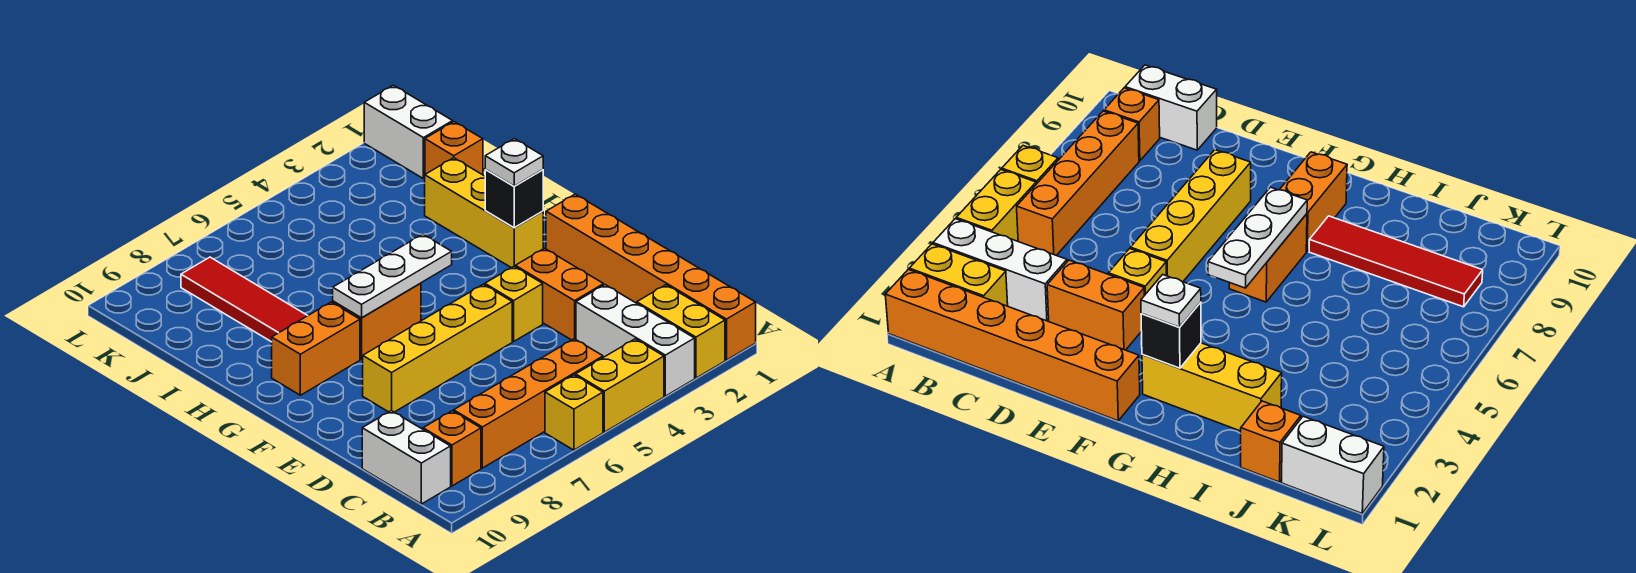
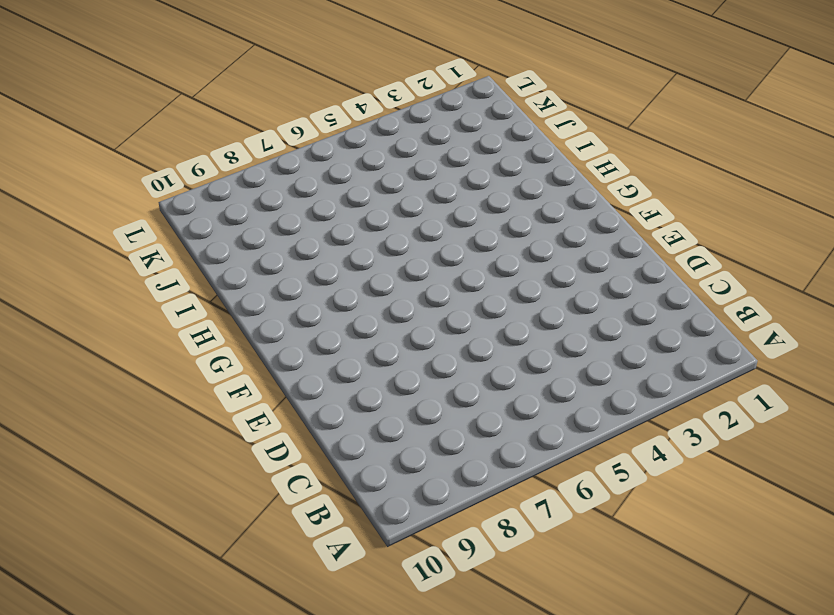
none -> orange brick A1:F1 level 1
none -> yellow brick A2:B2 level 1
none -> white brick A3:C3 level 1

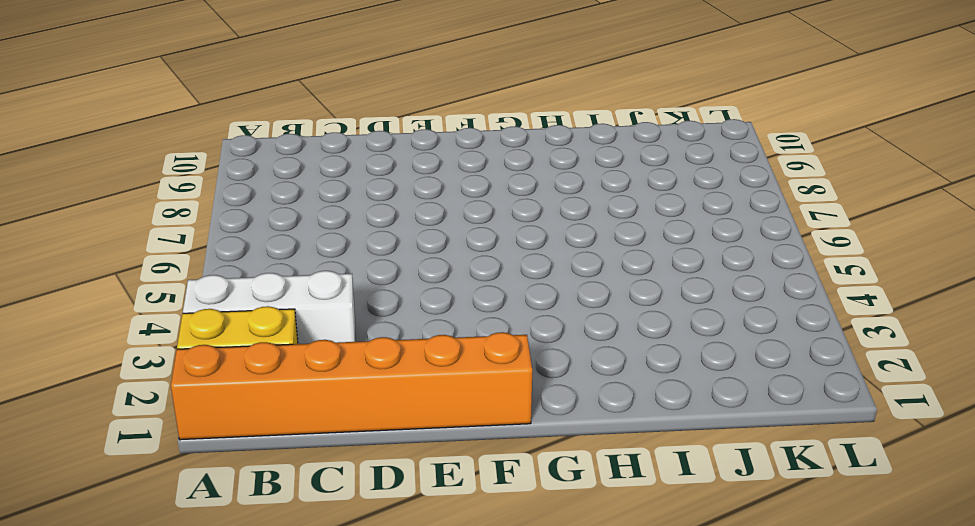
none -> yellow brick A4:A5 level 1
none -> yellow brick A6 level 1
none -> orange brick B5:B8 level 1

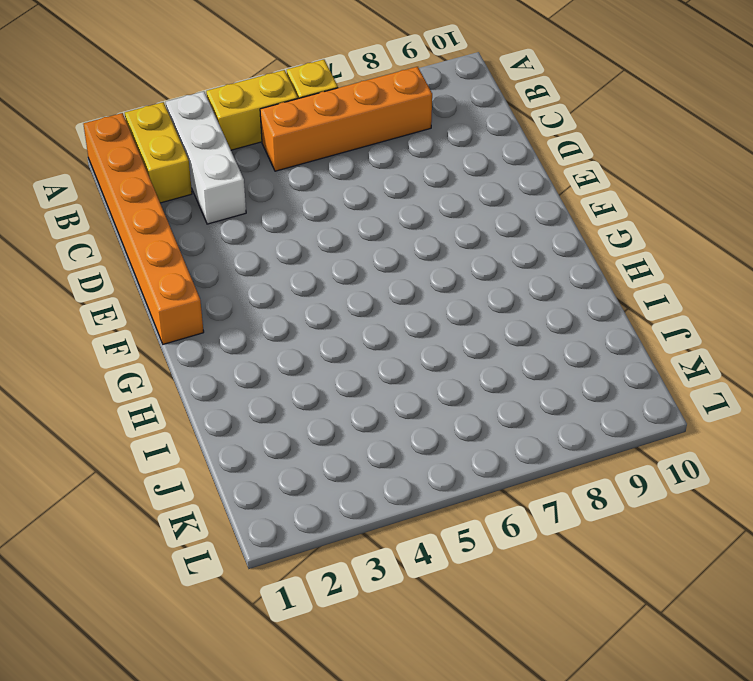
none -> orange brick B9 level 1
none -> white brick B10:C10 level 1
none -> orange brick D3:E3 level 1

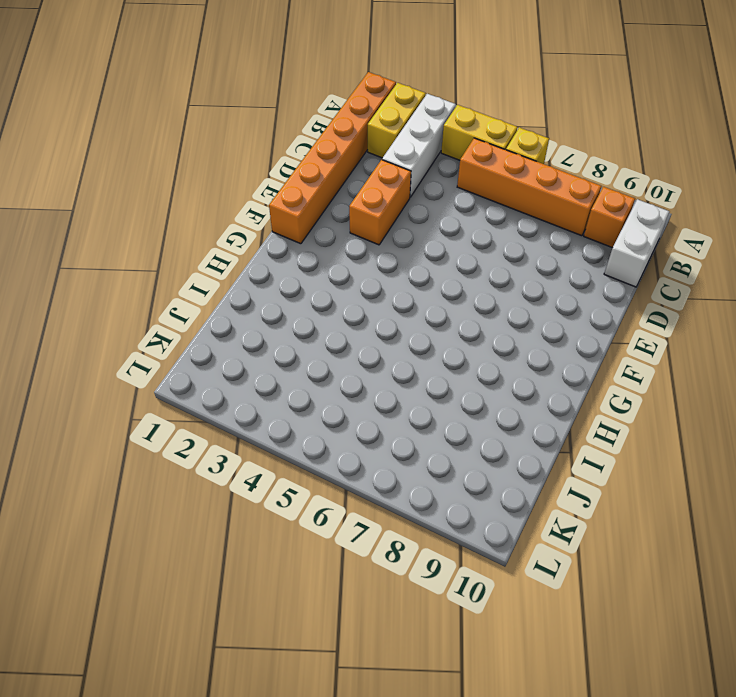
none -> yellow brick E4 level 1
none -> yellow brick E5:E8 level 1
none -> yellow brick G2:I2 level 1

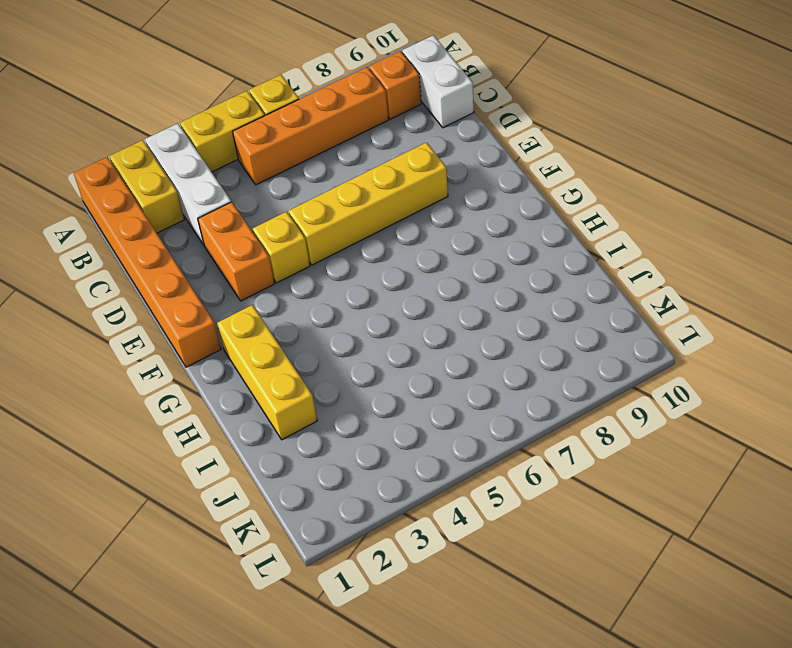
none -> orange brick G6:G7 level 1
none -> orange brick G8:G9 level 1
none -> red tile H8:K8 level 1

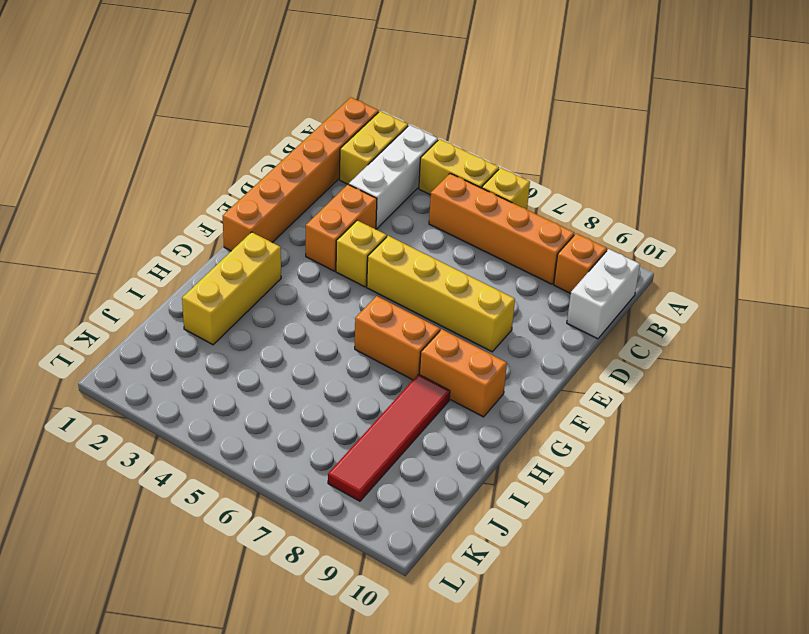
none -> orange brick J1 level 1
none -> white brick K1:L1 level 1
none -> black brick G2 level 2

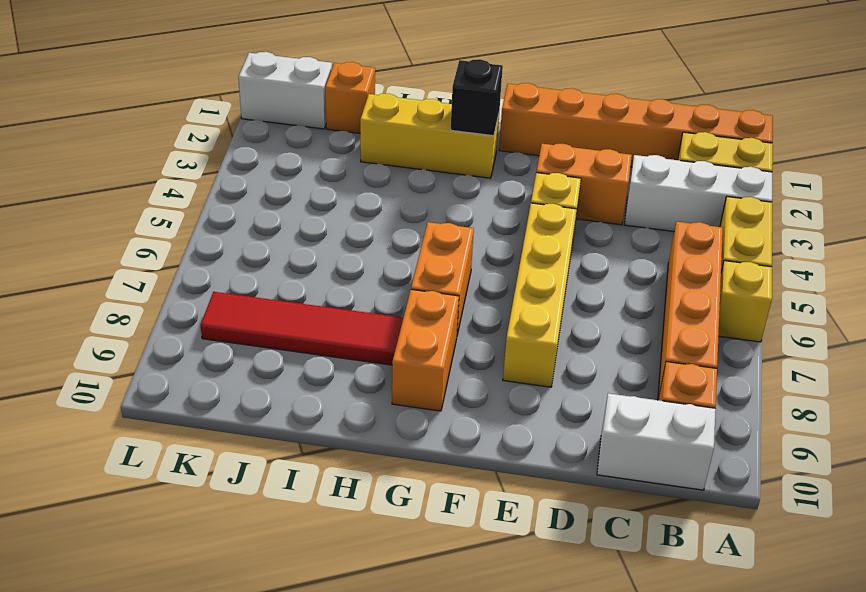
none -> white plate G5:G7 level 2
none -> white plate G2 level 3

